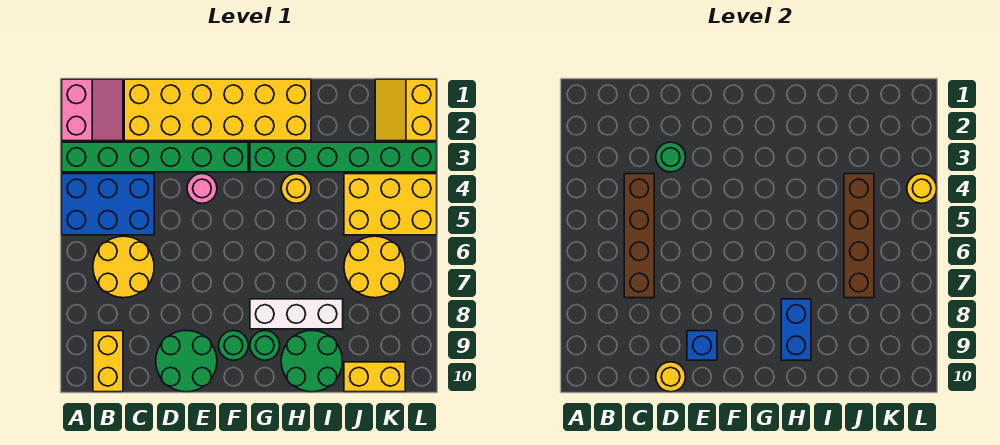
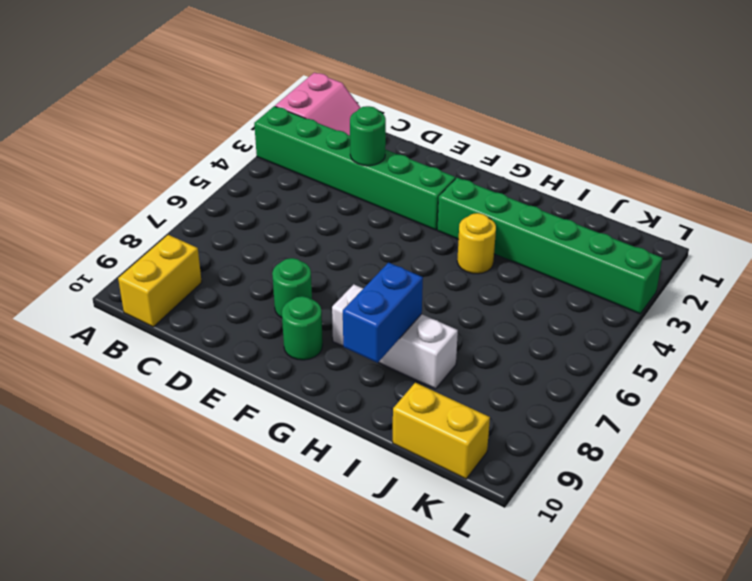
green round brick E8 level 1 -> green round brick G9 level 1
none -> blue brick A4:C5 level 1
none -> yellow round brick B6:C7 level 1
none -> yellow brick C1:H2 level 1

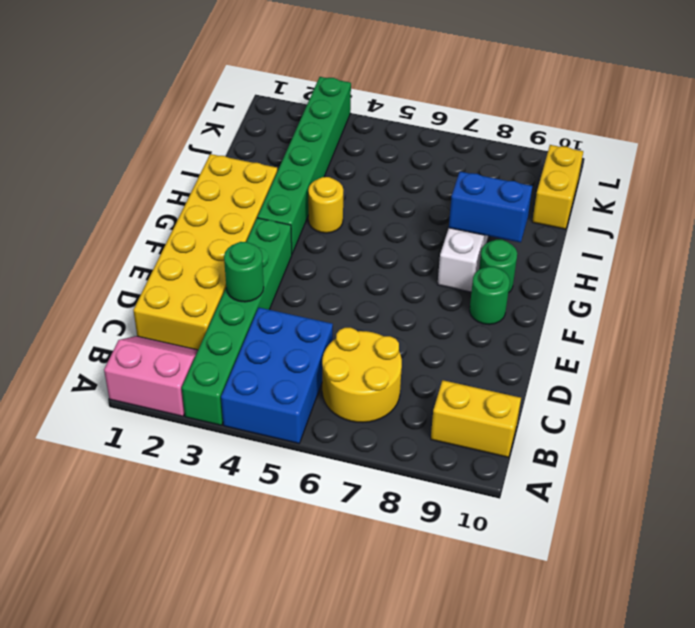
none -> green round brick D9:E10 level 1
none -> pink round brick E4 level 1
none -> green round brick H9:I10 level 1

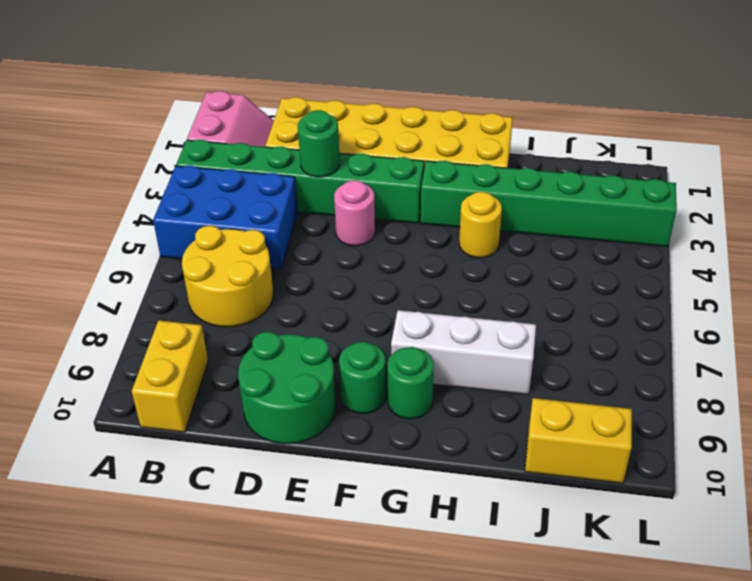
none -> green round brick H9:I10 level 1
none -> yellow brick J4:L5 level 1
none -> yellow round brick J6:K7 level 1

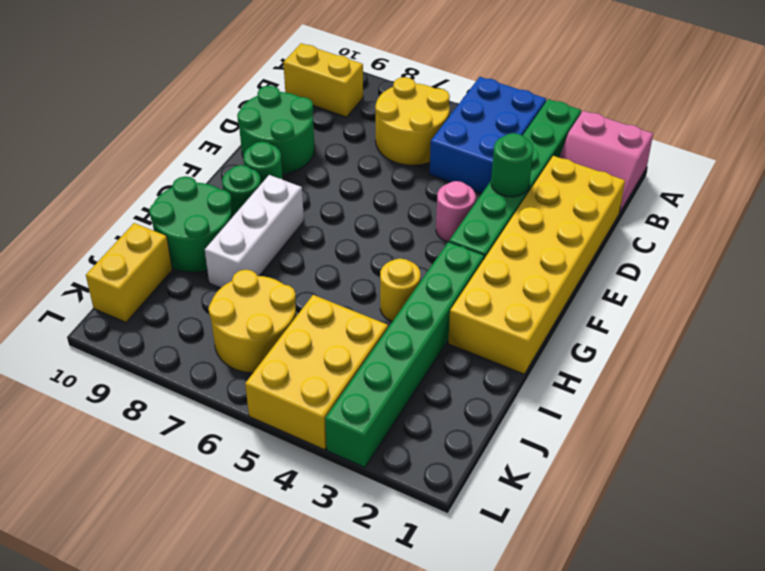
none -> yellow slope K1:L2 level 1 top L
none -> brown brick C4:C7 level 2
none -> yellow round brick D10 level 2

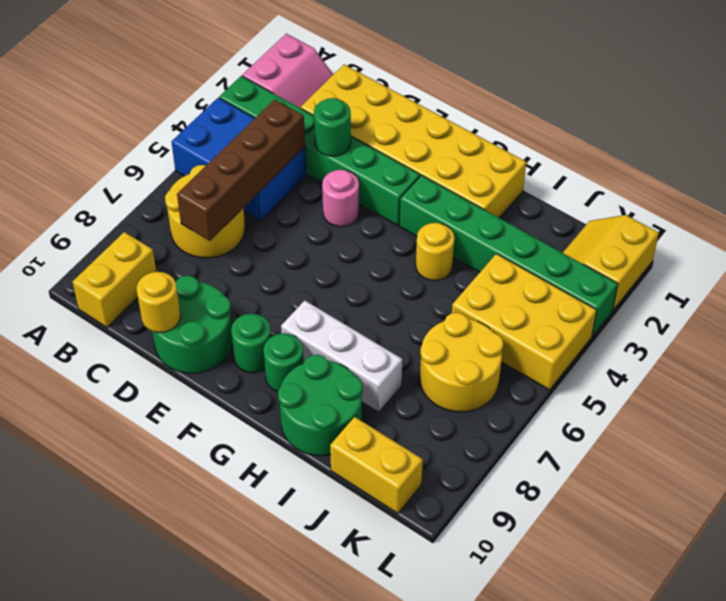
none -> blue brick E9 level 2
none -> blue brick H8:H9 level 2
none -> brown brick J4:J7 level 2

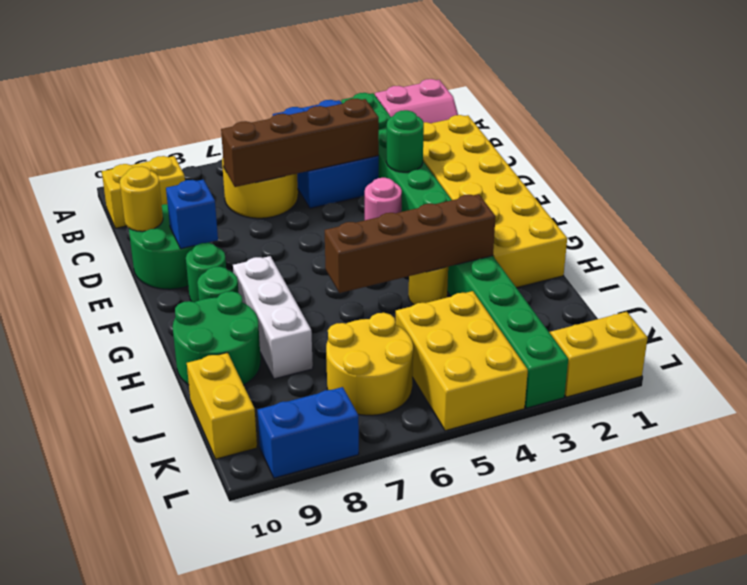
brown brick H3:H6 level 2 -> brown brick J4:J7 level 2
blue brick L8:L9 level 1 -> blue brick H8:H9 level 2
none -> yellow round brick L4 level 2

